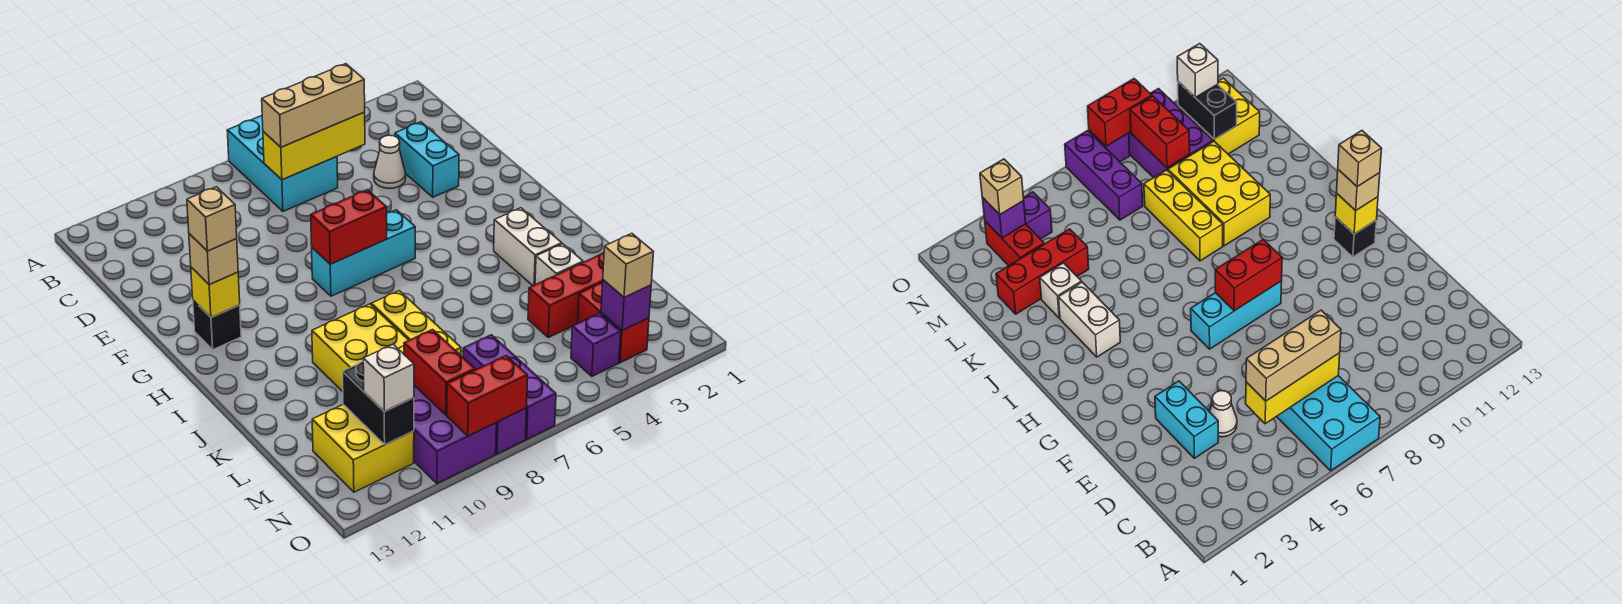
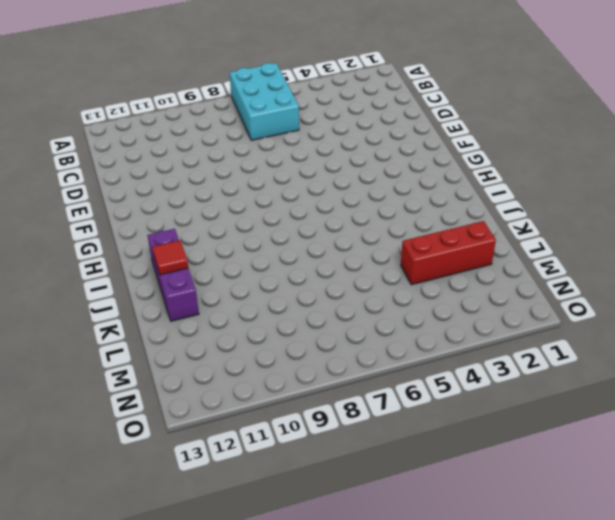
purple brick I12:K12 level 1 -> purple brick M7:O7 level 1
red tile J12 level 2 -> none
none -> cyan brick D3:E3 level 1
none -> white cone D4 level 1
none -> cyan brick G6:G8 level 1

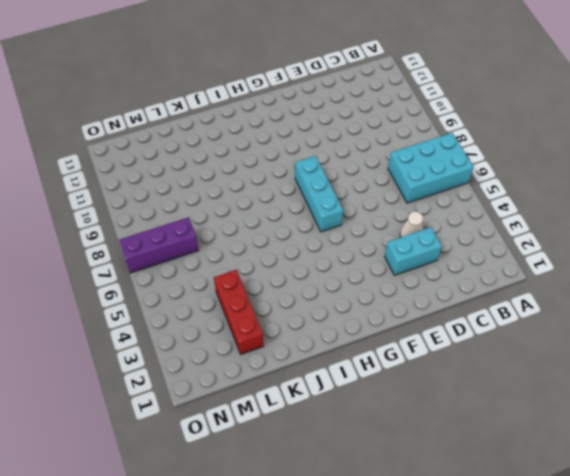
none -> black brick G12 level 1
none -> white brick I3:J3 level 1
none -> yellow brick J8:L8 level 1

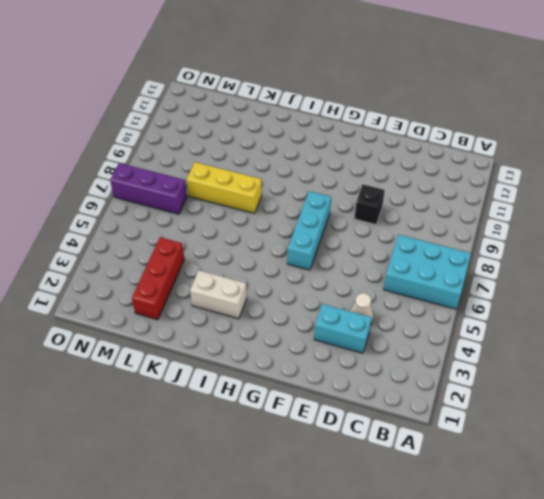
black brick E9 level 1 -> black brick G12 level 1
none -> yellow brick J9:L10 level 1
none -> white brick K3 level 1
none -> red brick M3:N3 level 1

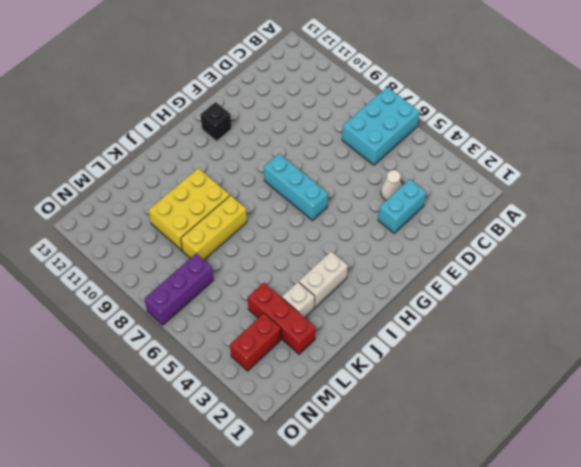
none -> purple brick M9:O10 level 1
none -> yellow brick M11:N12 level 1
none -> purple brick N4 level 1

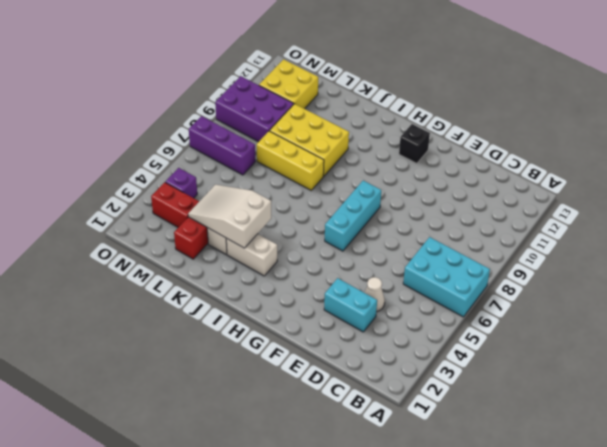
white slope J3:L4 level 2 top J -> none
none -> purple brick O8 level 1
none -> yellow brick C5:C7 level 2
none -> red brick G7:G8 level 2

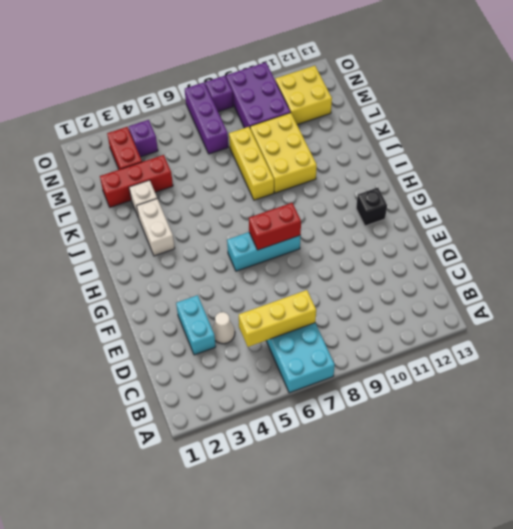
none -> yellow brick G12 level 2
none -> red brick M9:N9 level 2
none -> black brick M11:N11 level 2

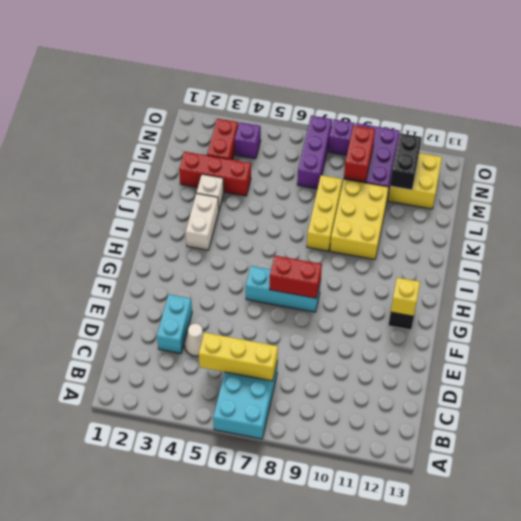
none -> purple brick N3 level 2
none -> red brick O8:O9 level 2
none -> tan brick C5:C7 level 3

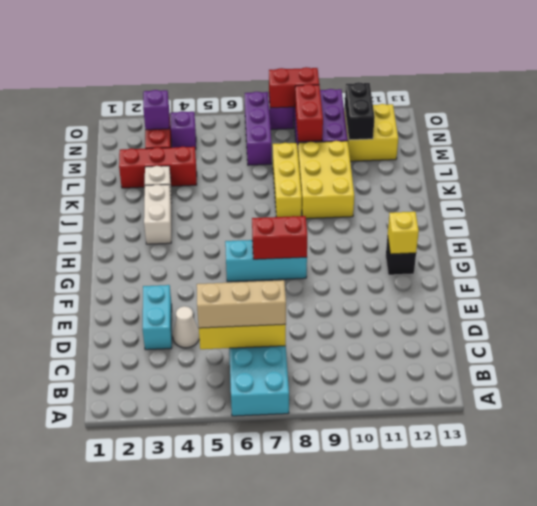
none -> tan brick G12 level 3
none -> tan brick N3 level 3
none -> white brick N11 level 3

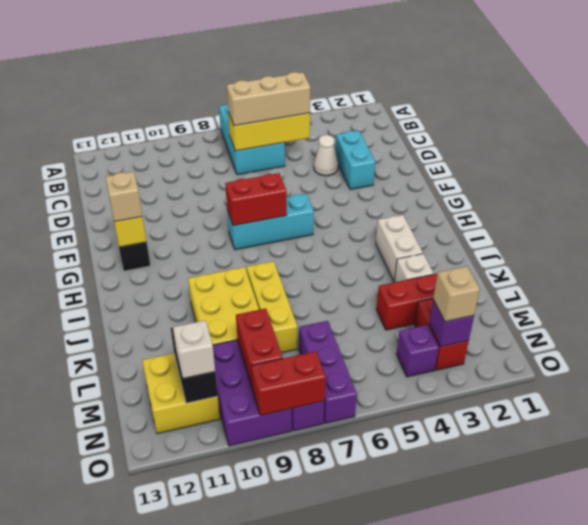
none -> tan brick G12 level 4

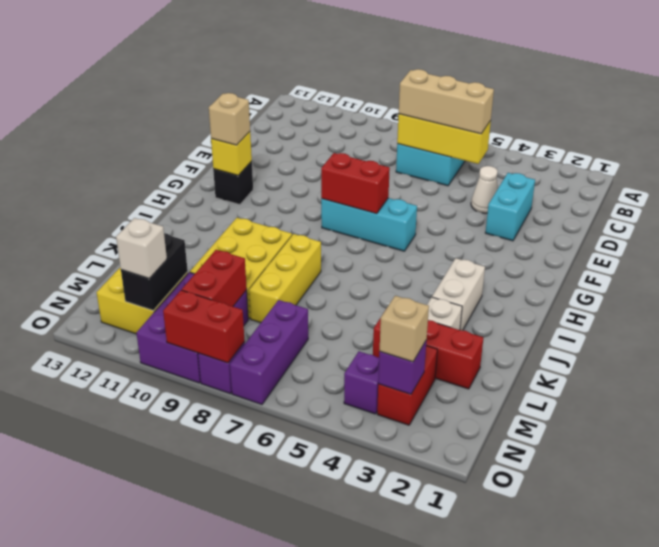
none -> tan brick G12 level 4

